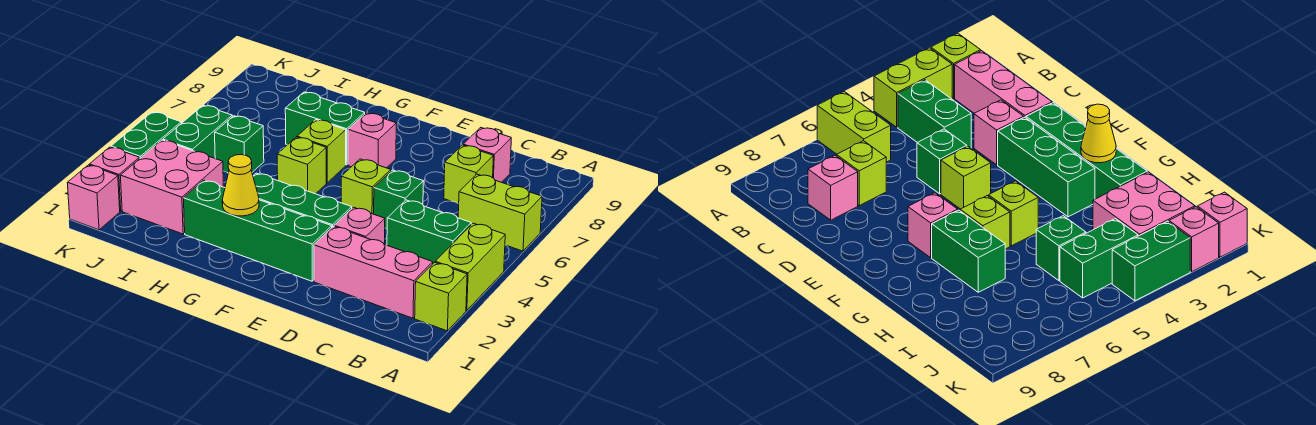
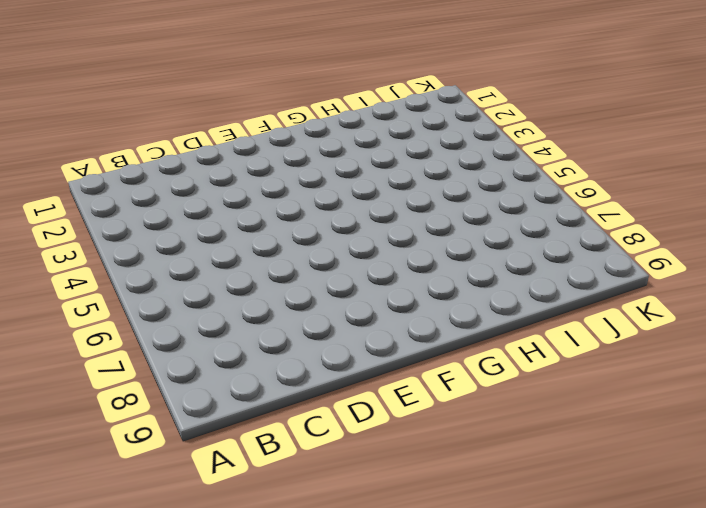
none -> lime brick A2 level 1
none -> lime brick A3:A4 level 1
none -> lime brick A6:B6 level 1

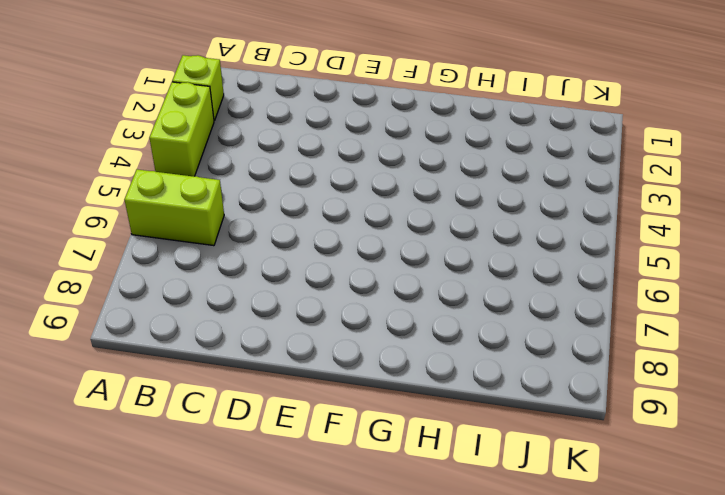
none -> pink brick B2:D2 level 1
none -> green brick B4:C4 level 1
none -> lime brick C7 level 1

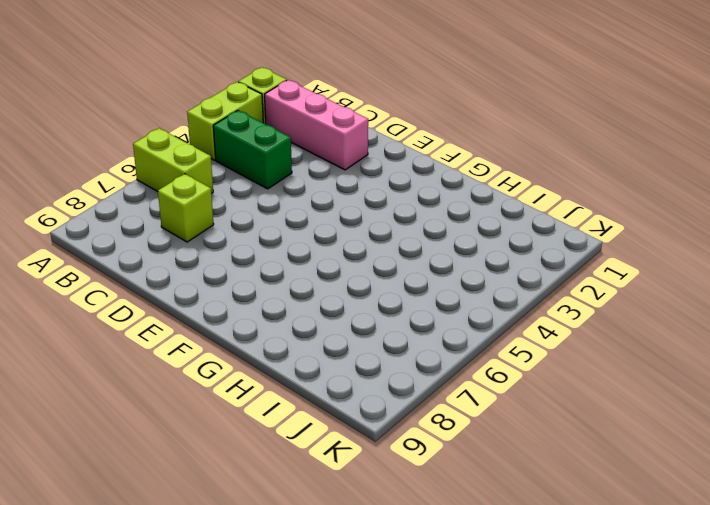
none -> pink brick C8 level 1
none -> pink brick D3 level 1
none -> green brick D5 level 1

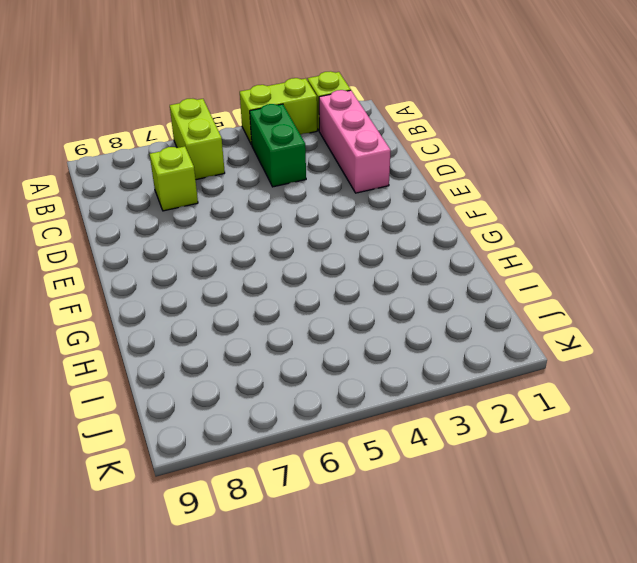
none -> pink brick C8 level 1
none -> pink brick D3 level 1
none -> green brick D5 level 1

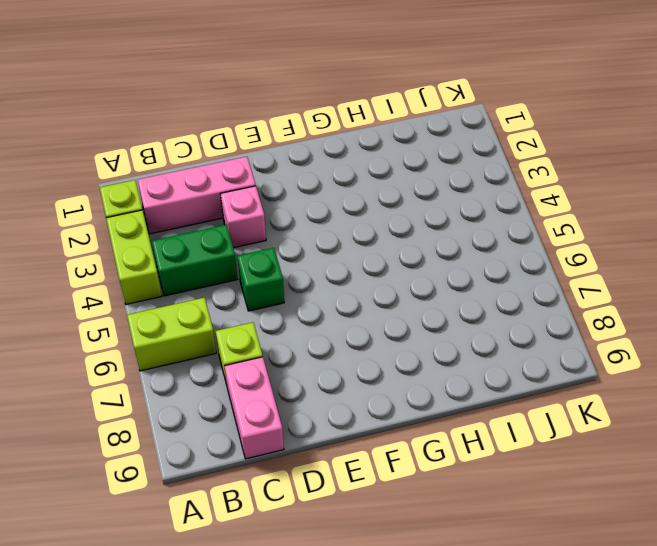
pink brick C8:C9 level 1 -> pink brick C8 level 1
none -> green brick E2:H2 level 1
none -> green brick E3:G3 level 1
none -> lime brick E5 level 1

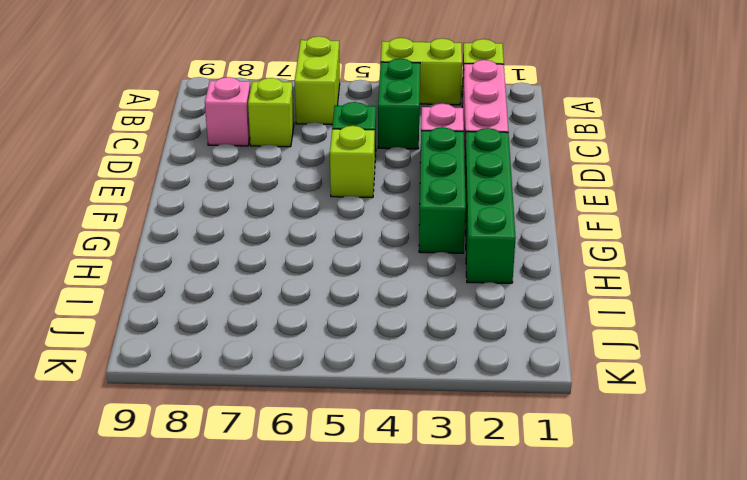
none -> pink brick F7 level 1
none -> lime brick G5 level 1
none -> lime brick G6 level 1

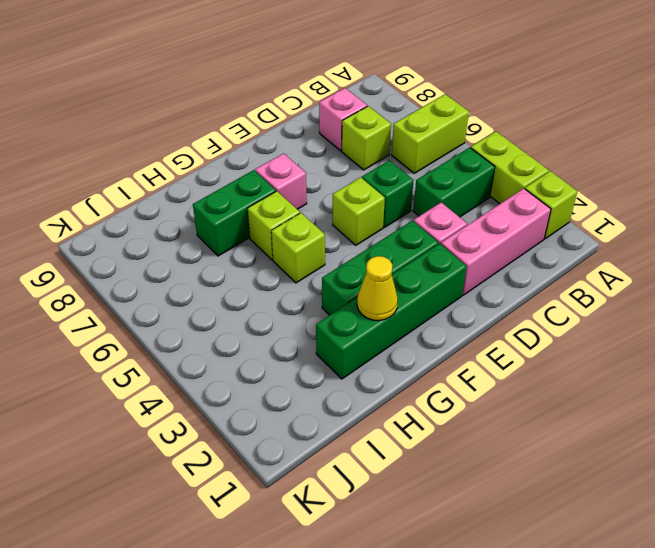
none -> pink brick I2:J3 level 1
none -> green brick I5 level 1
none -> green brick J4:J5 level 1

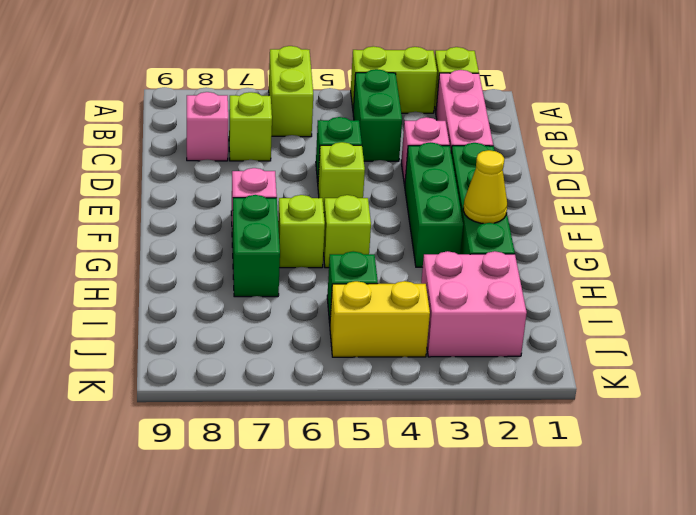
yellow brick J4:J5 level 1 -> green brick J4:J5 level 1
none -> pink brick K1 level 1
none -> pink brick K2 level 1
none -> green brick K3:K4 level 1

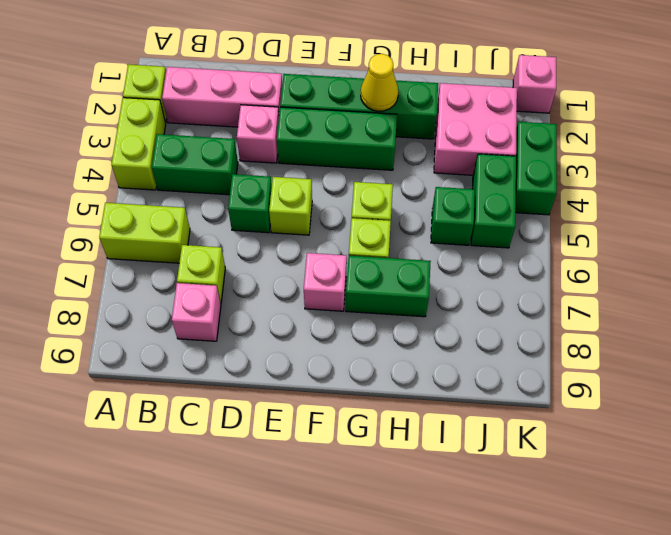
none -> pink brick K2 level 1

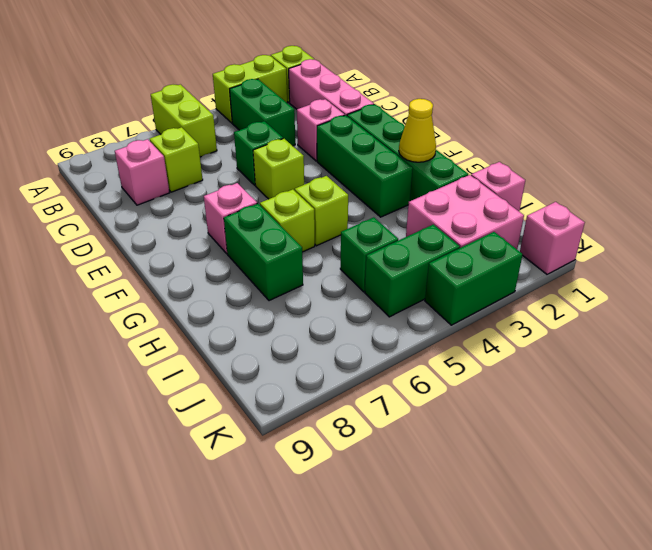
pink brick I1 level 1 -> pink brick K2 level 1

